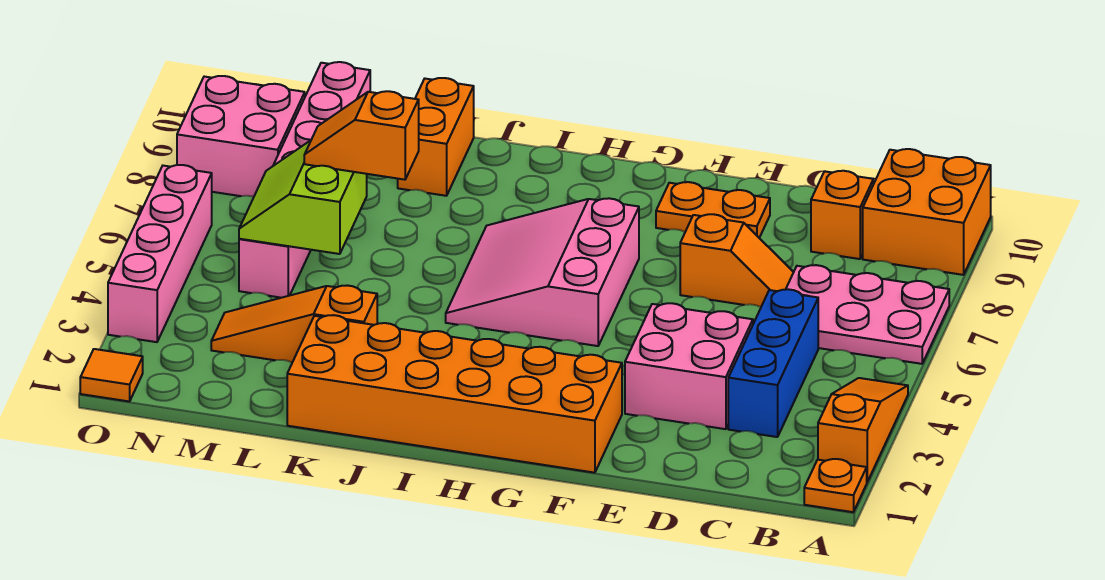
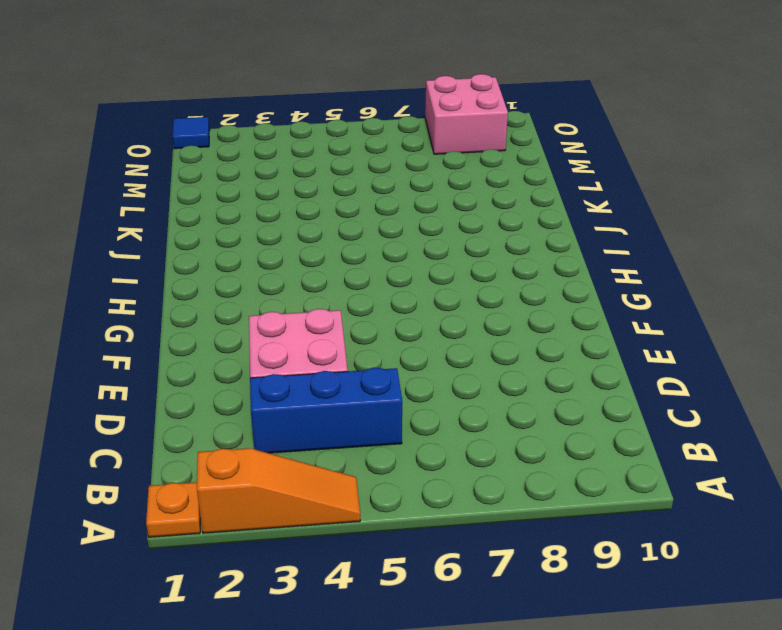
blue tile O1 level 1 -> orange tile O1 level 1
none -> pink plate A6:C7 level 1
none -> orange brick A9:B10 level 1
none -> orange brick C9 level 1

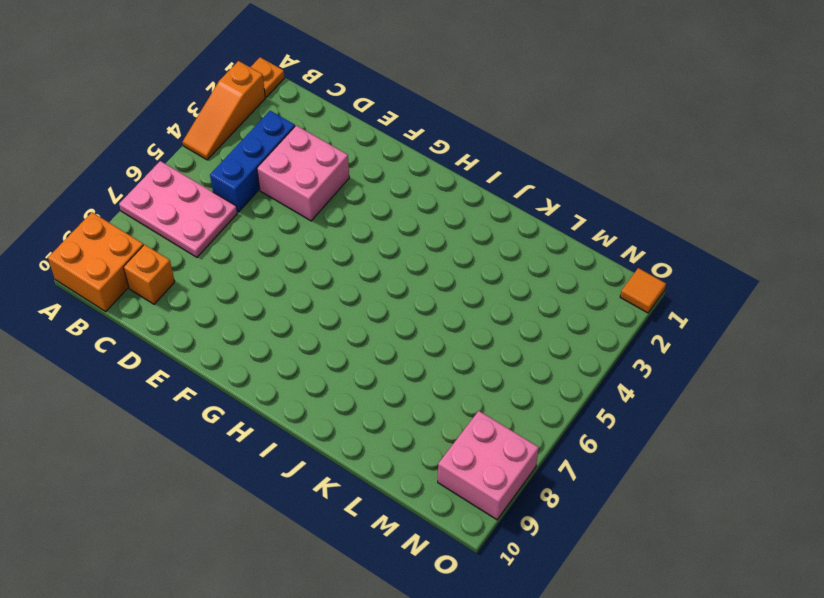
none -> orange slope D7:E7 level 1 top E
none -> orange plate E9:F9 level 1
none -> orange brick F1:K2 level 1

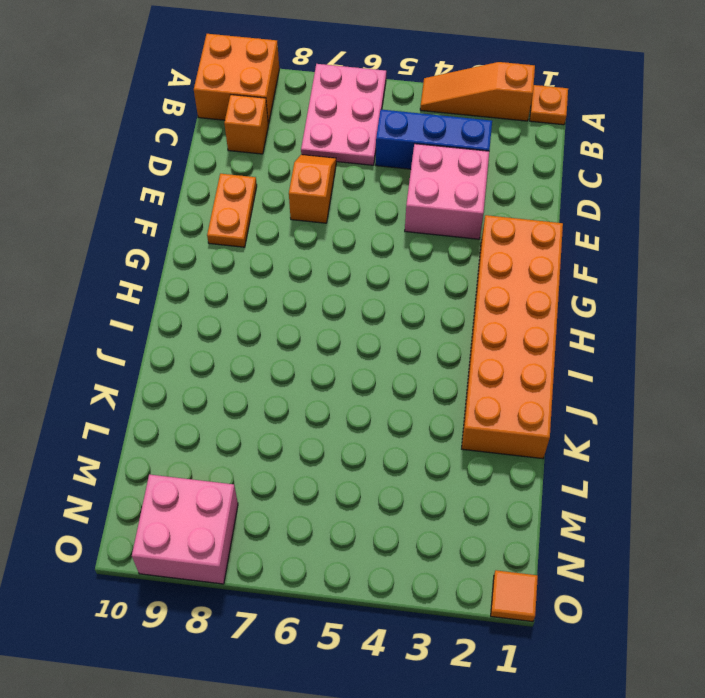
none -> pink slope G5:I7 level 1 top G
none -> orange slope K3:M3 level 1 top K
none -> orange brick K9:K10 level 1

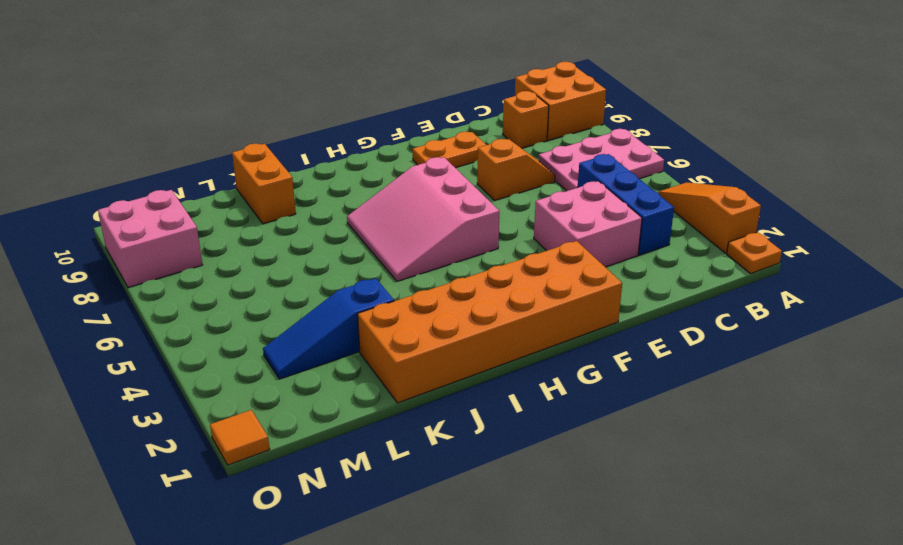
blue slope K3:M3 level 1 top K -> orange slope K3:M3 level 1 top K
none -> pink brick M5:M10 level 1
none -> pink brick O3:O6 level 1
none -> lime slope L5:M6 level 2 top L

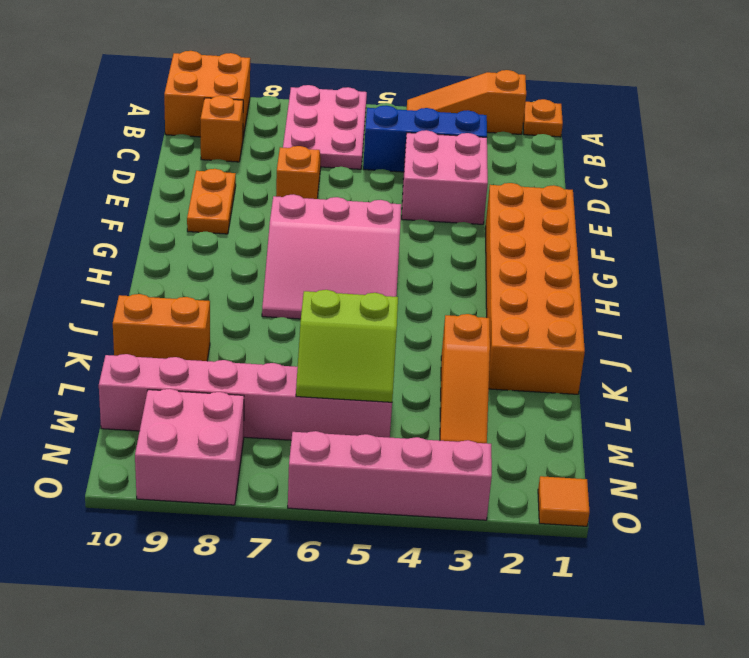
none -> orange slope K6:L6 level 3 top K

